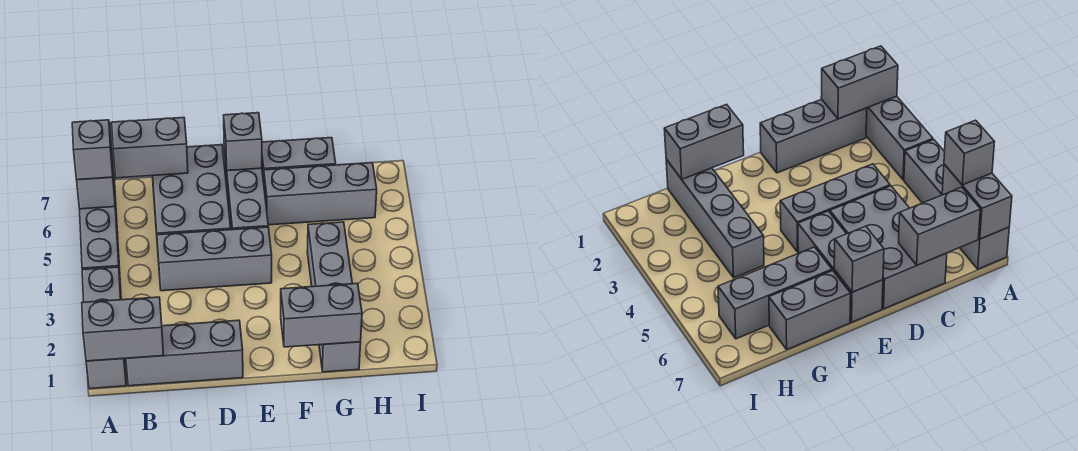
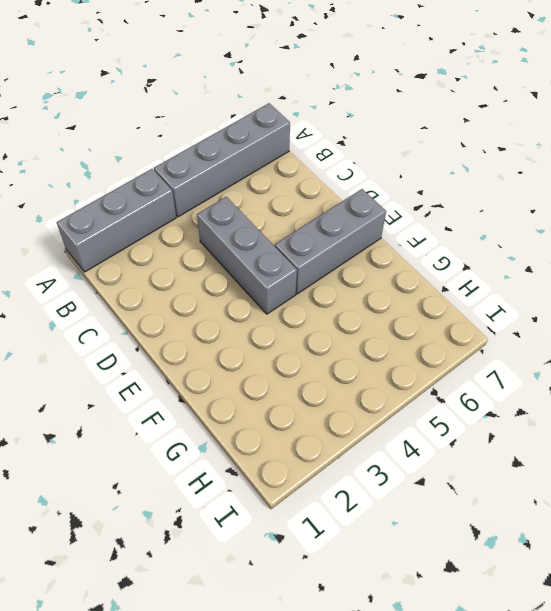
none -> grey brick B1:D1 level 1
none -> grey brick C5:D7 level 1
none -> grey brick F6:H6 level 1

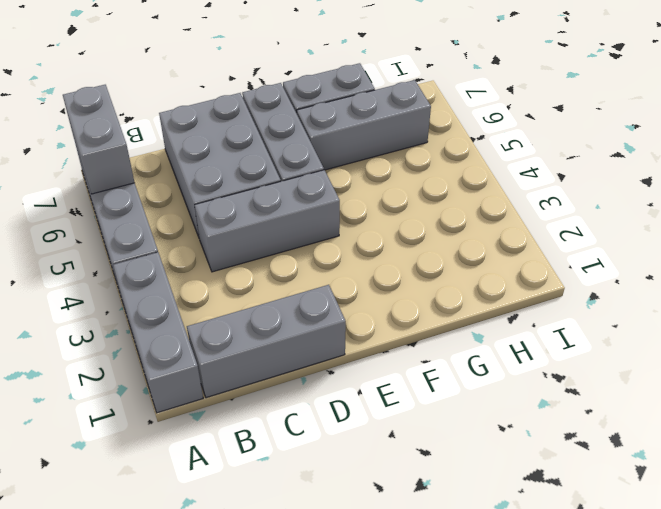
none -> grey brick G1:G4 level 1
none -> grey brick A1:B1 level 2
none -> grey brick B7:C7 level 2

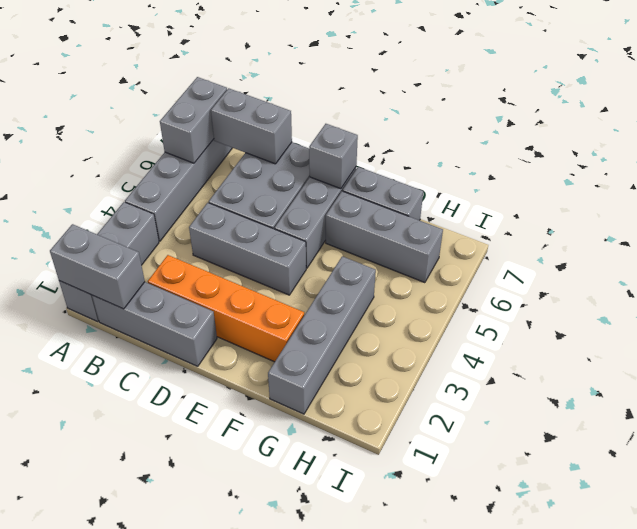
orange brick C2:F2 level 1 -> none
none -> grey brick F1:G1 level 2
none -> grey brick A6 level 3

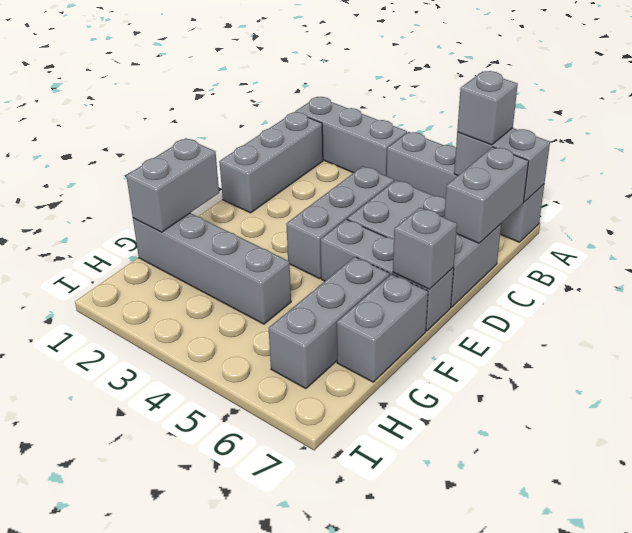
none -> grey brick A1:B1 level 2

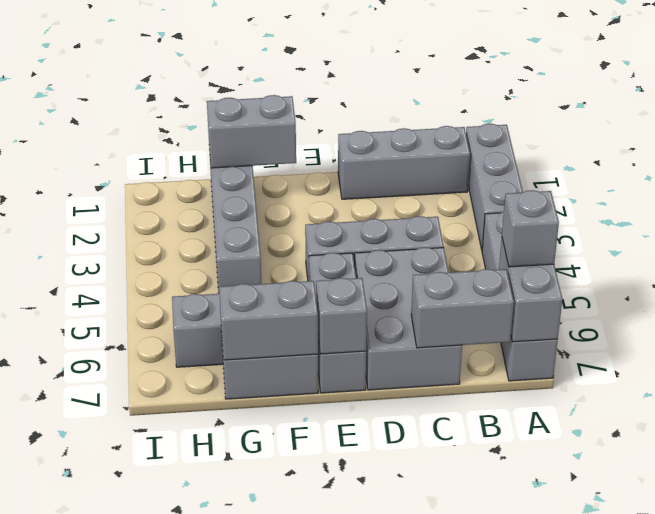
grey brick F7:G7 level 2 -> grey brick A1:B1 level 2

